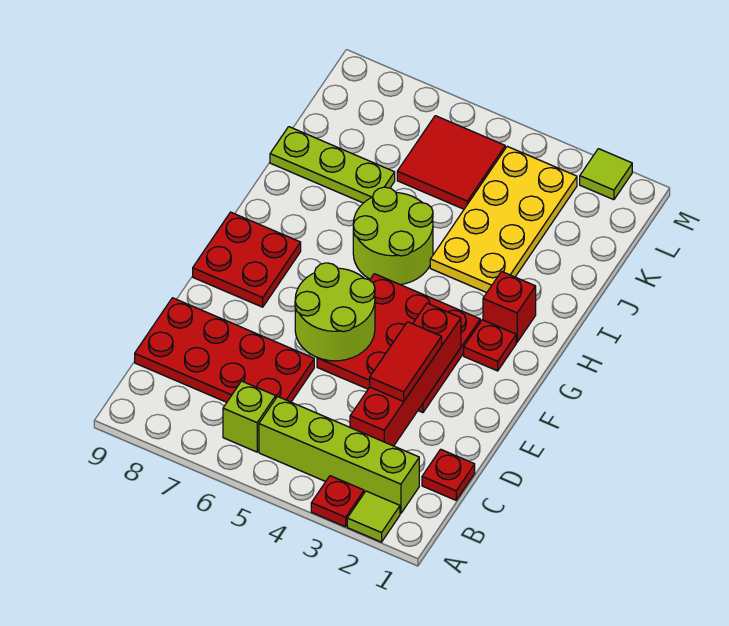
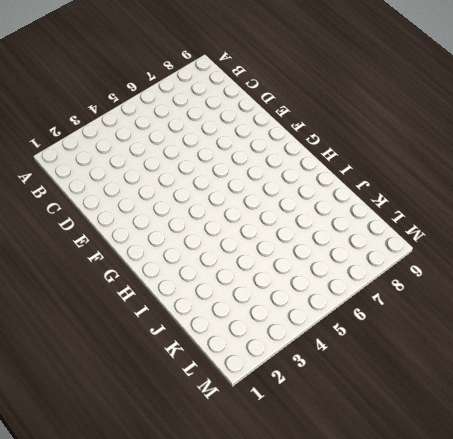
none -> lime tile A2 level 1
none -> red plate A3 level 1
none -> lime brick B2:B5 level 1

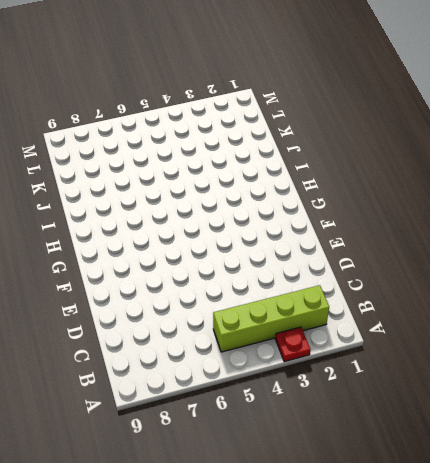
none -> lime tile A2 level 1
none -> lime brick B6 level 1
none -> red plate C1 level 1

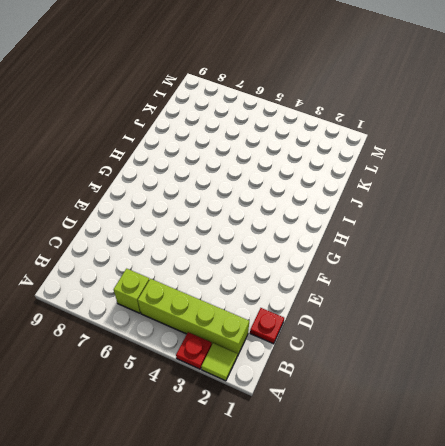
none -> red plate C6:D9 level 1
none -> red plate E3:G5 level 1
none -> red plate F8:G9 level 1

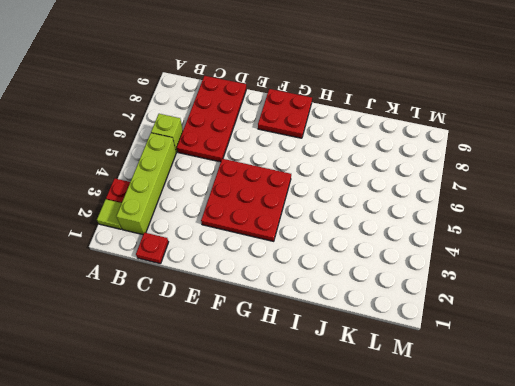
none -> red plate G2 level 1
none -> red brick H2 level 1
none -> lime round brick H5:I6 level 1

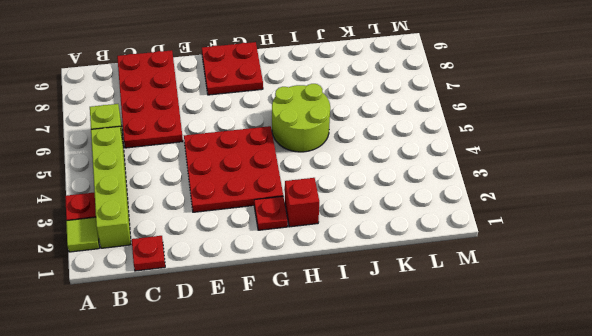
none -> yellow plate I3:L4 level 1
none -> lime plate J7:J9 level 1
none -> red tile K5:L6 level 1

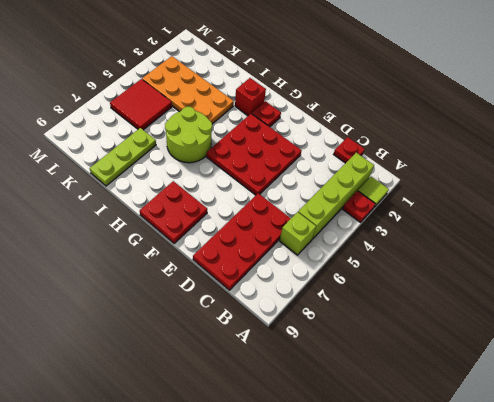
orange plate I3:L4 level 1 -> yellow plate I3:L4 level 1
none -> lime tile M2 level 1
none -> red brick C3:F3 level 2
none -> lime round brick E5:F6 level 2

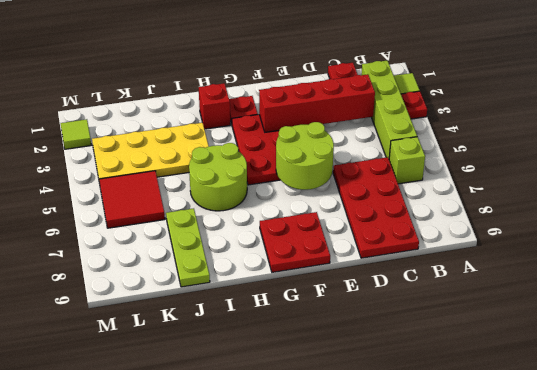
none -> red tile D3:E3 level 3

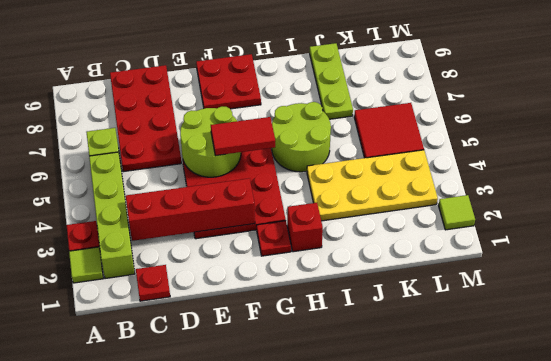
red tile F5:G5 level 3 -> red tile D3:E3 level 3

